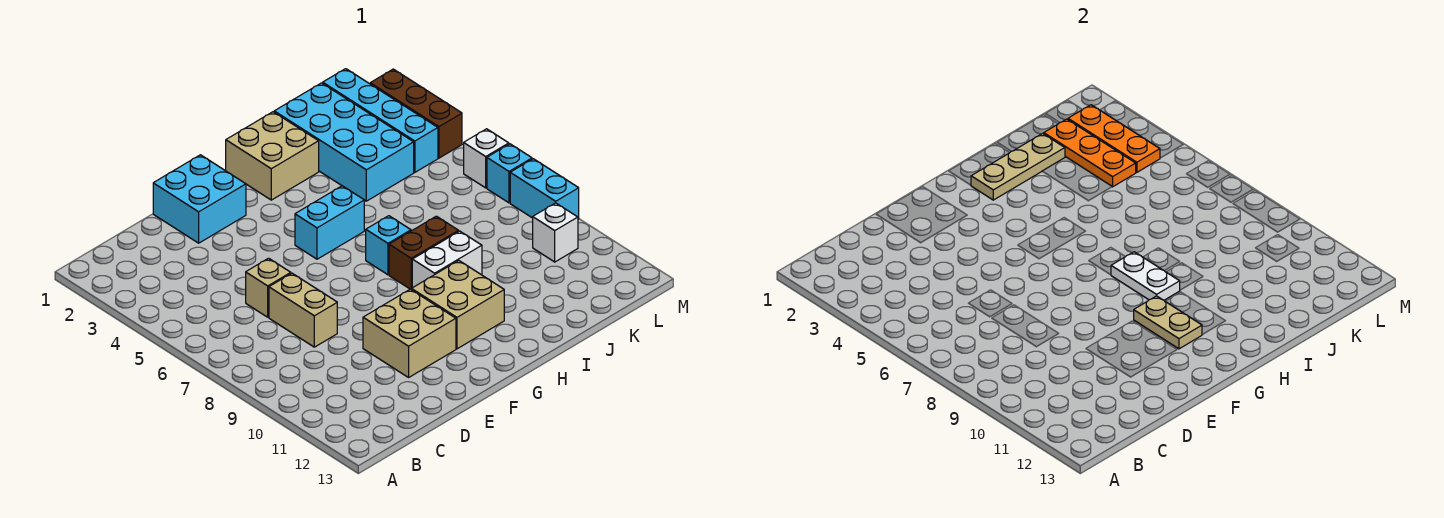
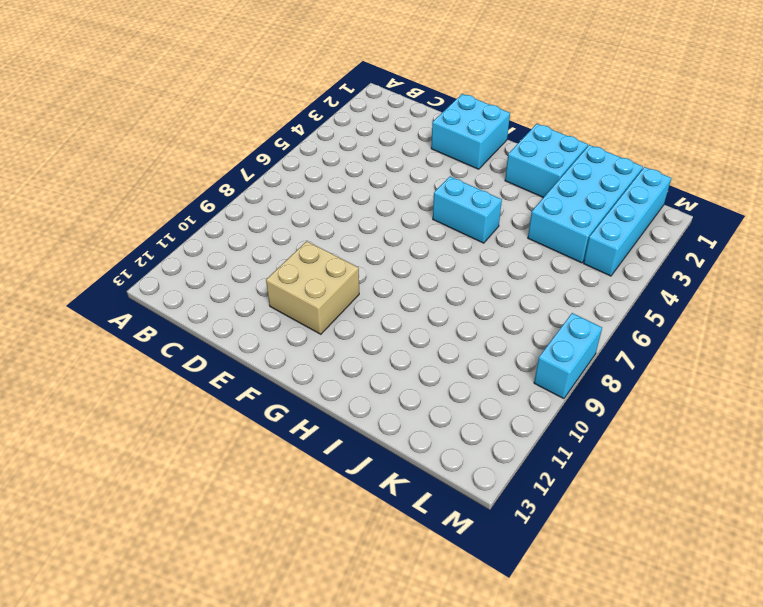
cyan brick H1:I2 level 1 -> tan brick H1:I2 level 1
none -> tan brick D6 level 1
none -> tan brick D7:D8 level 1
none -> tan brick G10:H11 level 1

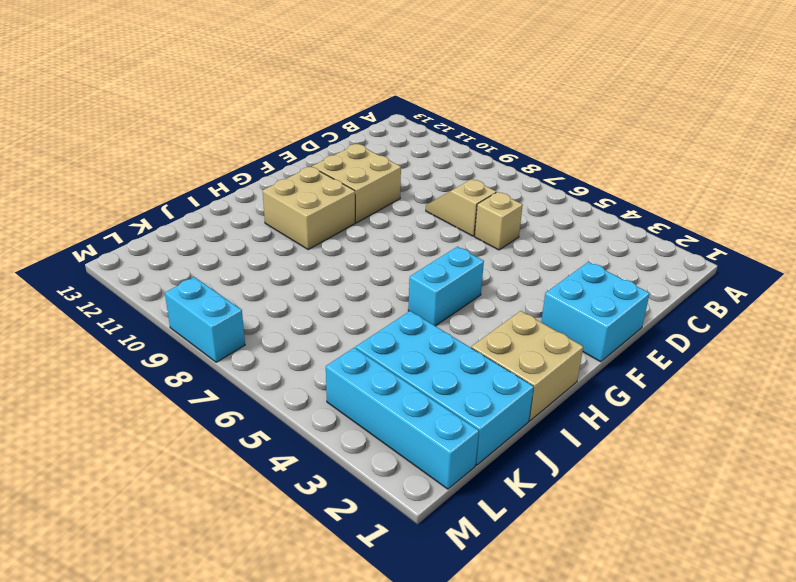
tan slope D7:D8 level 1 top 7 -> tan brick D7:D8 level 1
none -> cyan brick H7 level 1
none -> brown brick H8:I8 level 1
none -> white brick H9:I9 level 1

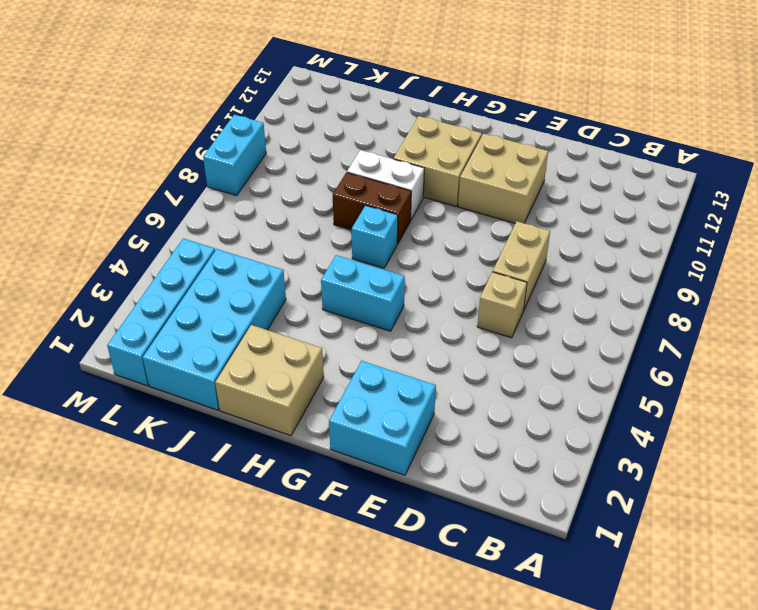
none -> white brick L10 level 1
none -> brown brick M2:M4 level 1
none -> white brick M6 level 1

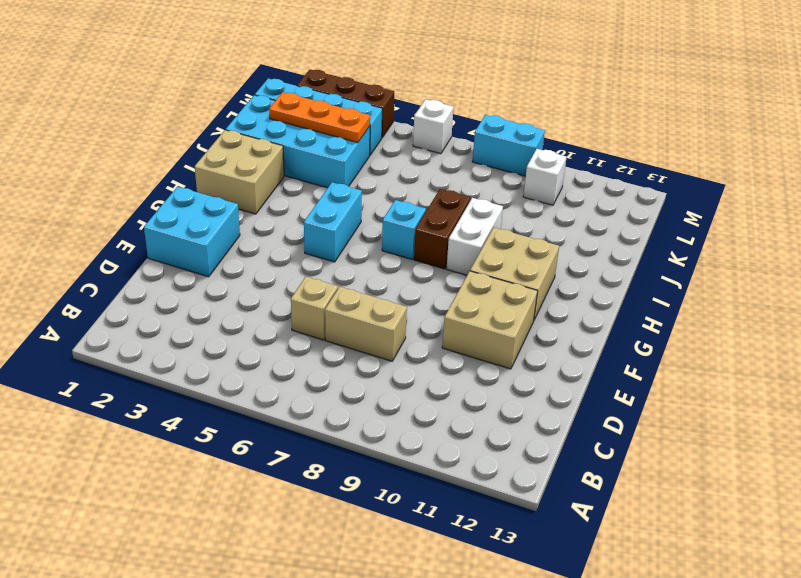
none -> cyan brick M7 level 1
none -> tan plate G10:G11 level 2
none -> tan plate H2:J2 level 2

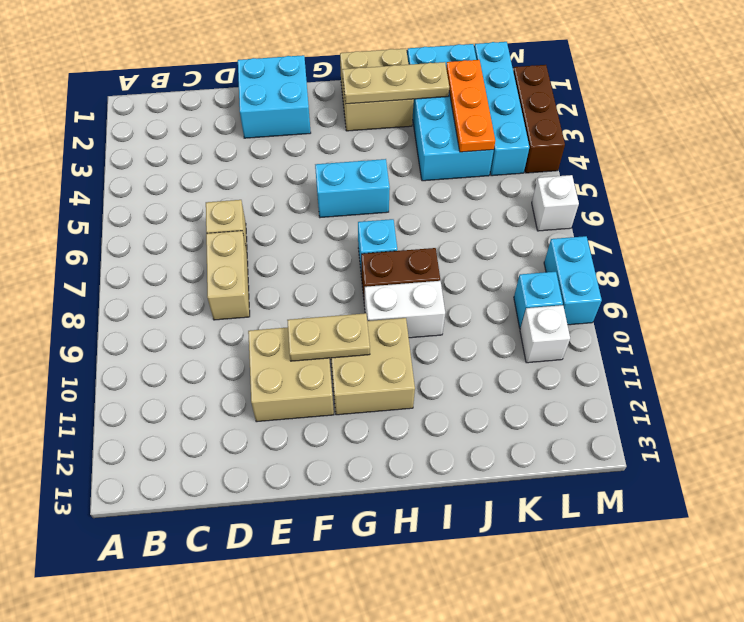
tan plate F10:G10 level 2 -> tan plate G10:G11 level 2
cyan brick L9 level 1 -> cyan brick M7 level 1
none -> white plate H8:H9 level 2
none -> orange plate L2:L4 level 2

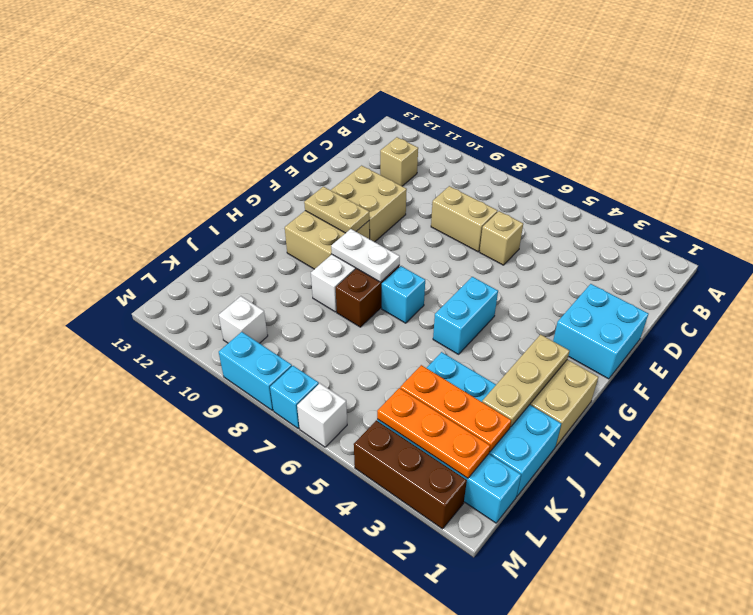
tan brick C11 level 1 -> none

